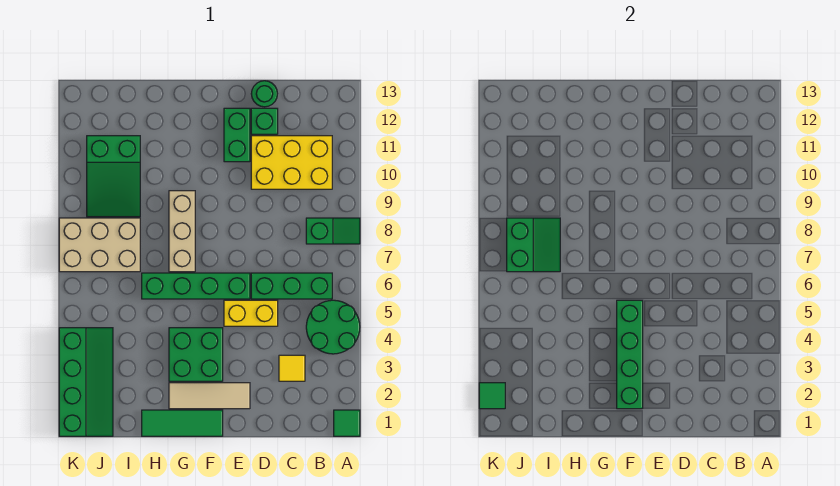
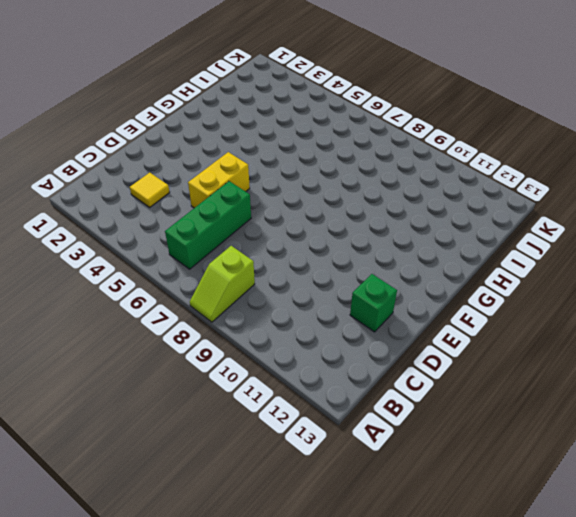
lime slope A8:B8 level 1 top B -> green slope A8:B8 level 1 top B
none -> green tile A1 level 1
none -> green round brick A4:B5 level 1
none -> yellow brick B10:D11 level 1

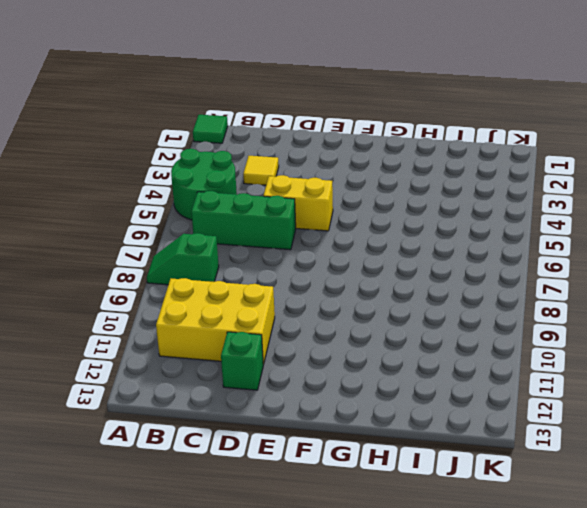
none -> green round brick D13 level 1
none -> tan tile E2:G2 level 1
none -> green brick E6:H6 level 1

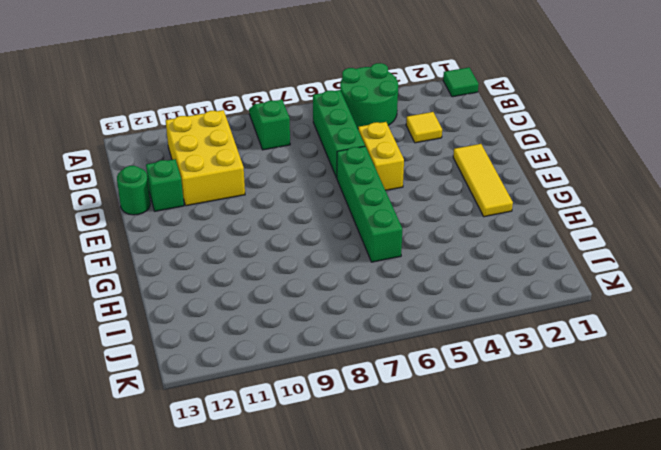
yellow tile E2:G2 level 1 -> tan tile E2:G2 level 1
none -> green brick E11:E12 level 1
none -> green tile F1:H1 level 1
none -> green brick F3:G4 level 1

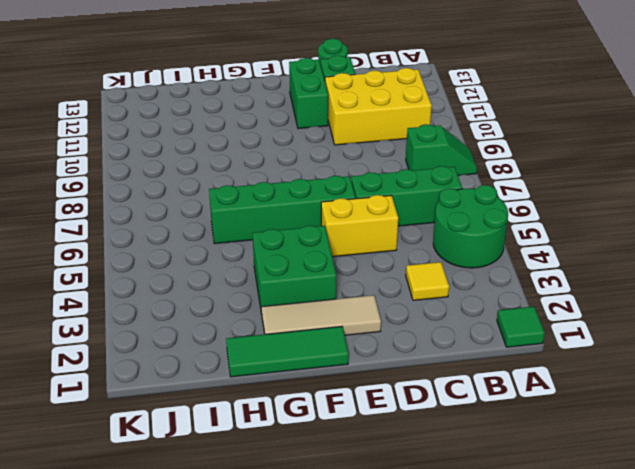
none -> tan brick G7:G9 level 1
none -> tan brick I7:K8 level 1
none -> green slope I9:J11 level 1 top 11

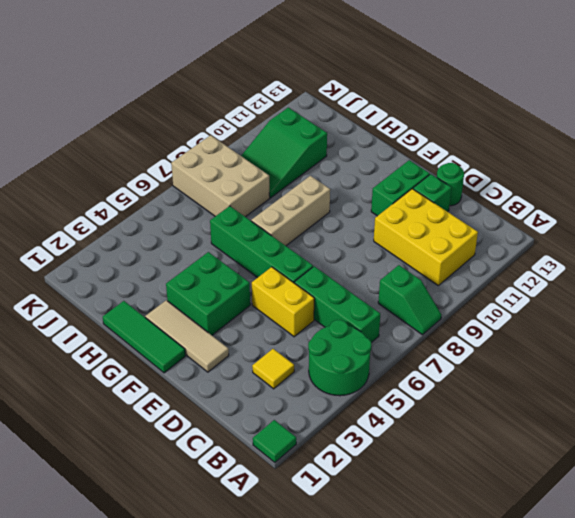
none -> green slope J1:K4 level 1 top K
none -> green brick F2:F5 level 2
none -> green slope I7:J8 level 2 top J

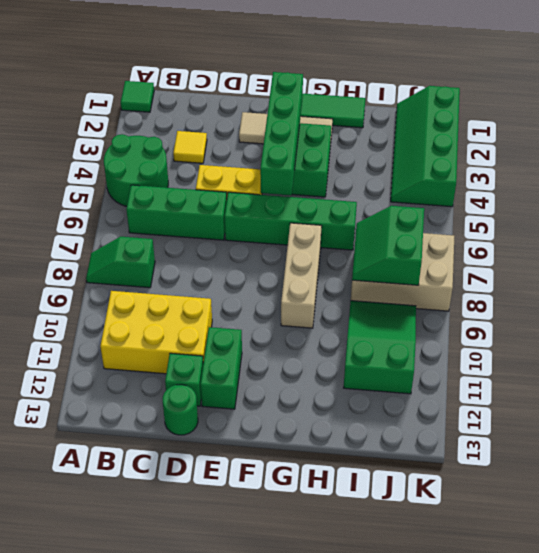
none -> green tile K2 level 2

